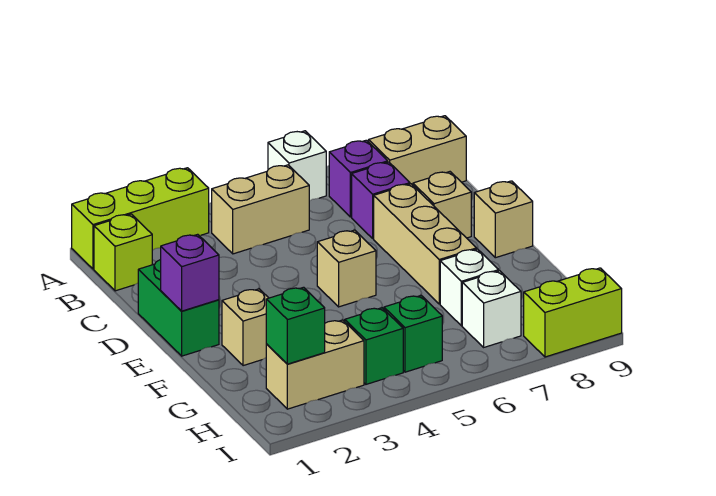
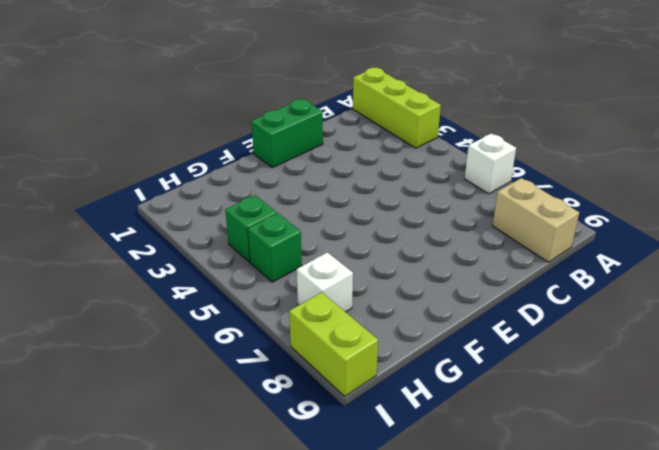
none -> lime brick B1 level 1
none -> tan brick B4:B5 level 1
none -> purple brick B7 level 1

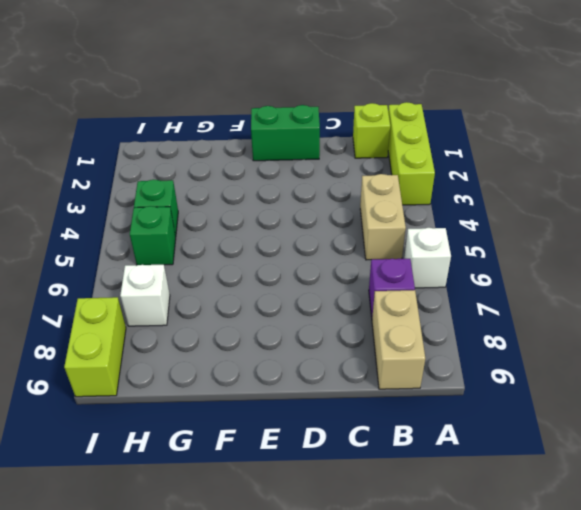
none -> purple brick C7 level 1
none -> tan brick D7:F7 level 1
none -> tan brick D8 level 1

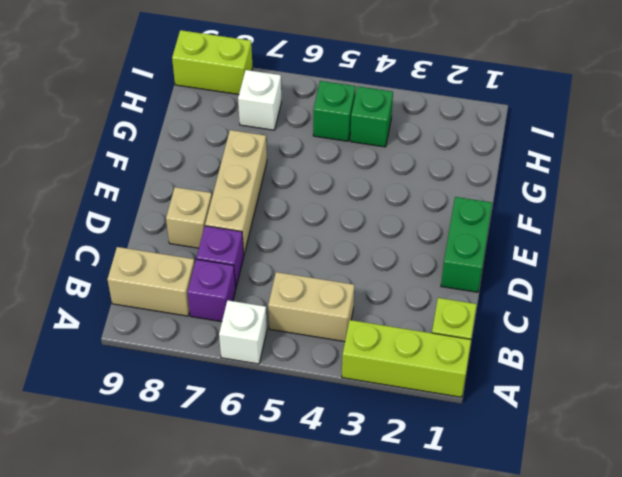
none -> tan brick E5 level 1
none -> tan brick E9 level 1
none -> tan brick F2 level 1

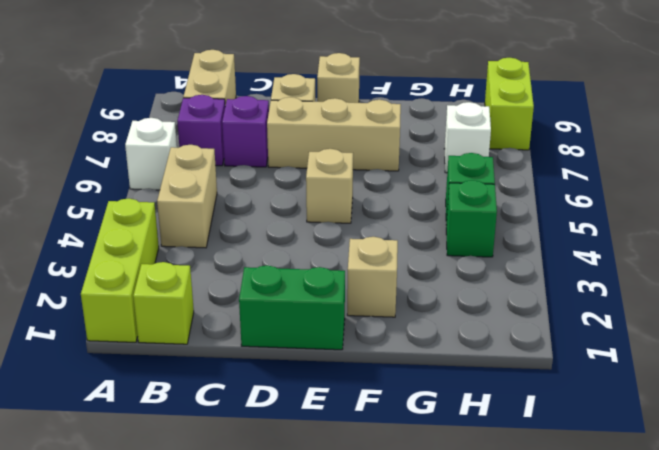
none -> white brick G7 level 1
none -> tan brick H2:H3 level 1
none -> purple brick E1 level 2

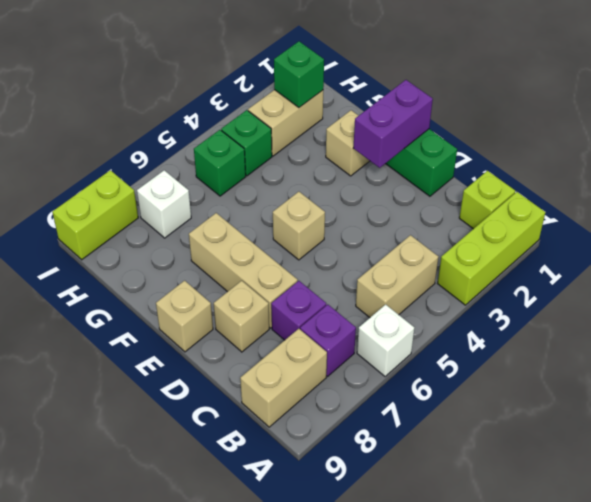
purple brick E1:E2 level 2 -> purple brick E1 level 2
none -> white brick G7 level 1

